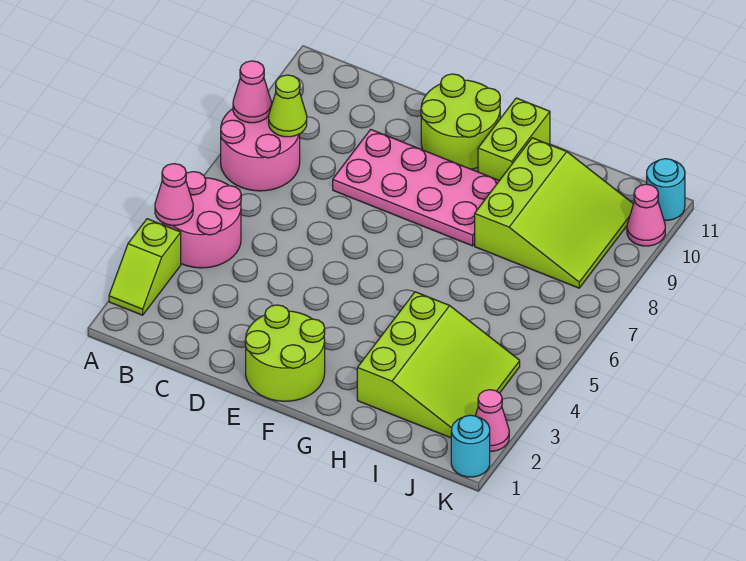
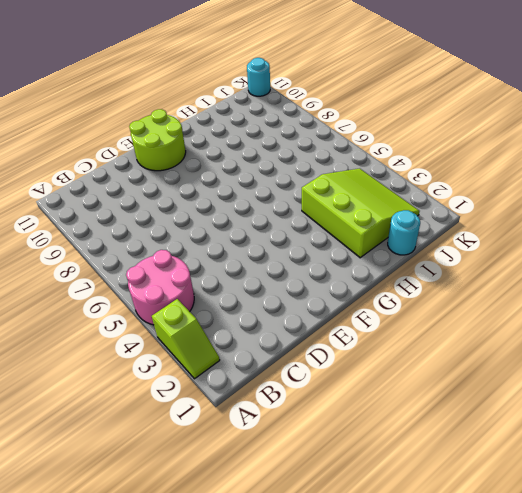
cyan round brick I1 level 1 -> cyan round brick K1 level 1
none -> pink round brick A7:B8 level 1
none -> pink plate D8:G9 level 1
none -> lime round brick E1:F2 level 1

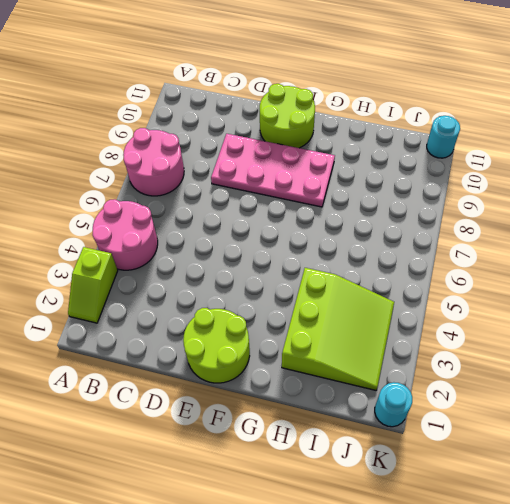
none -> lime brick G10:G11 level 1
none -> lime slope H8:J10 level 1 top H
none -> pink cone K2 level 1

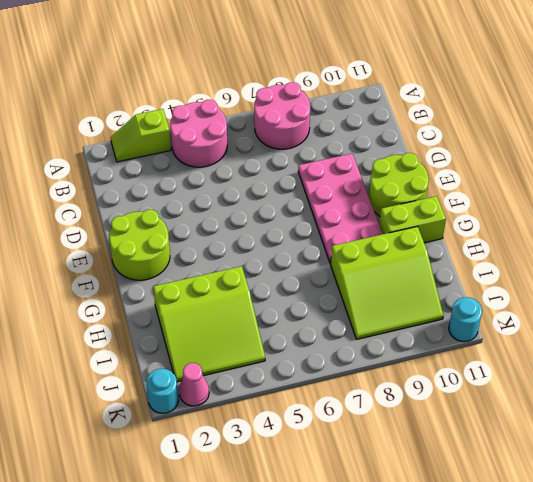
none -> pink cone K10 level 1
none -> pink cone A4 level 2
none -> pink cone A8 level 2

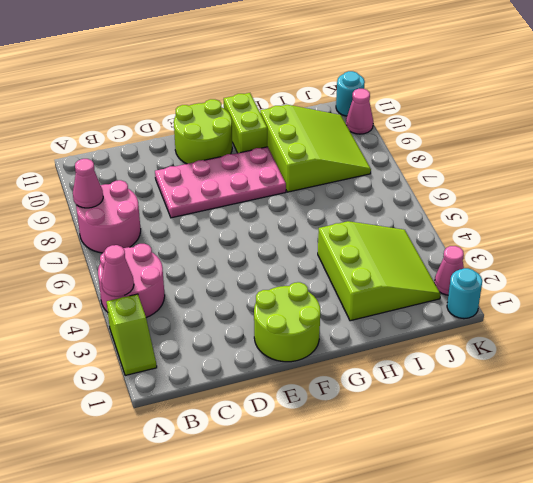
none -> lime cone B8 level 2

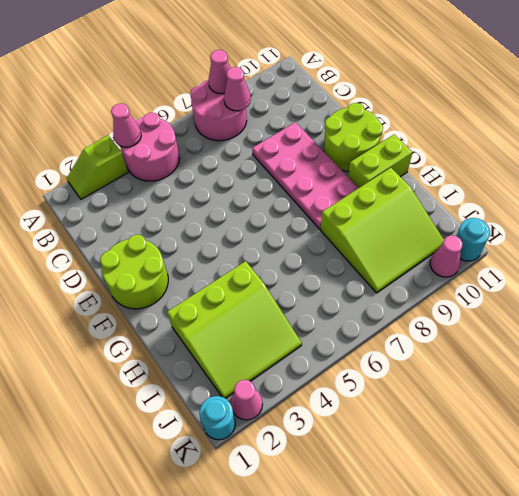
pink cone B8 level 2 -> lime cone B8 level 2

